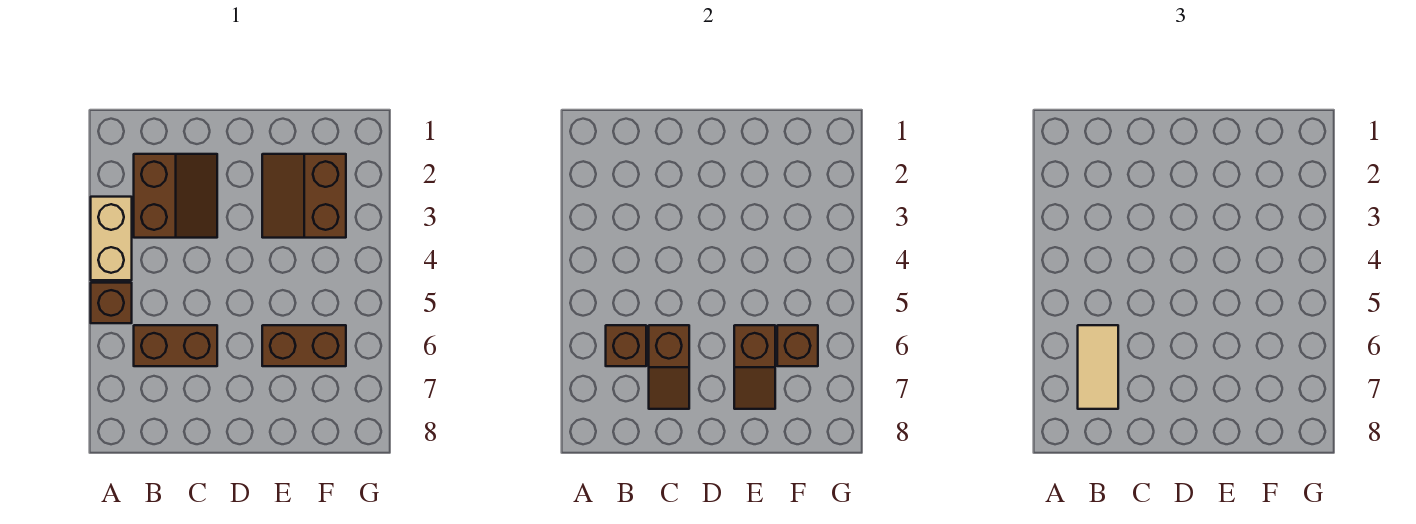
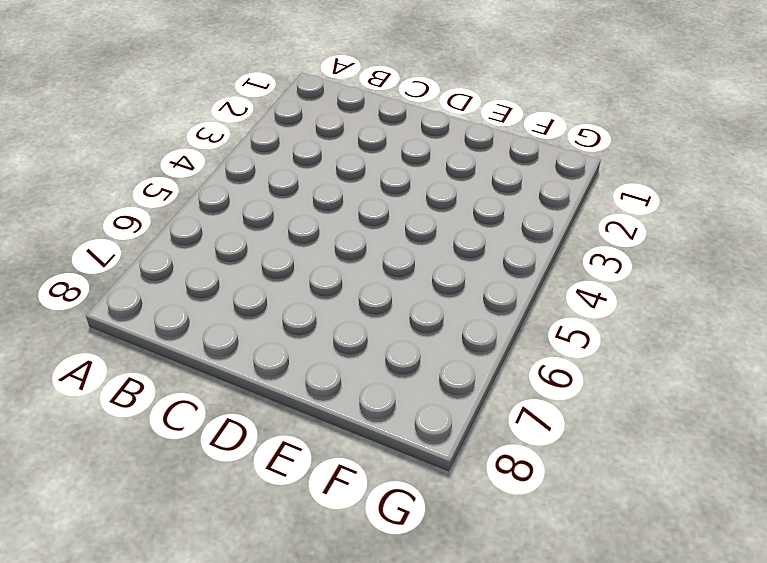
none -> tan brick A3:A4 level 1
none -> brown brick A5 level 1

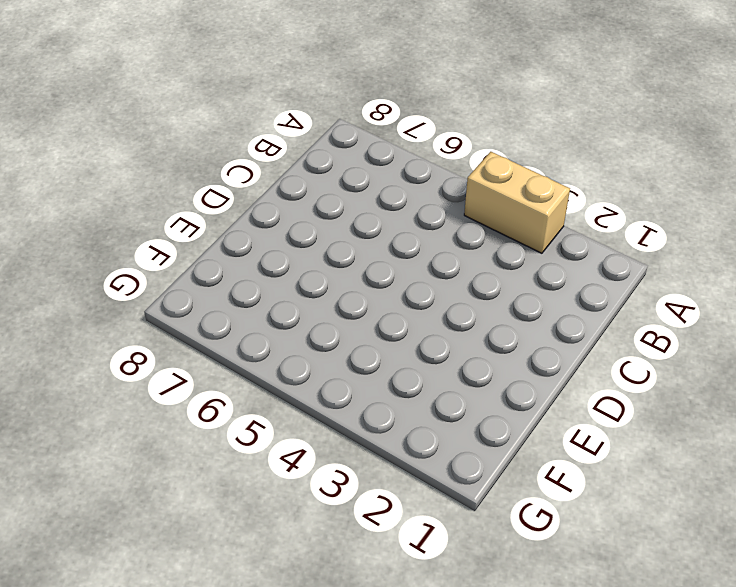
none -> brown brick A5 level 1
none -> brown slope B2:C3 level 1 top B

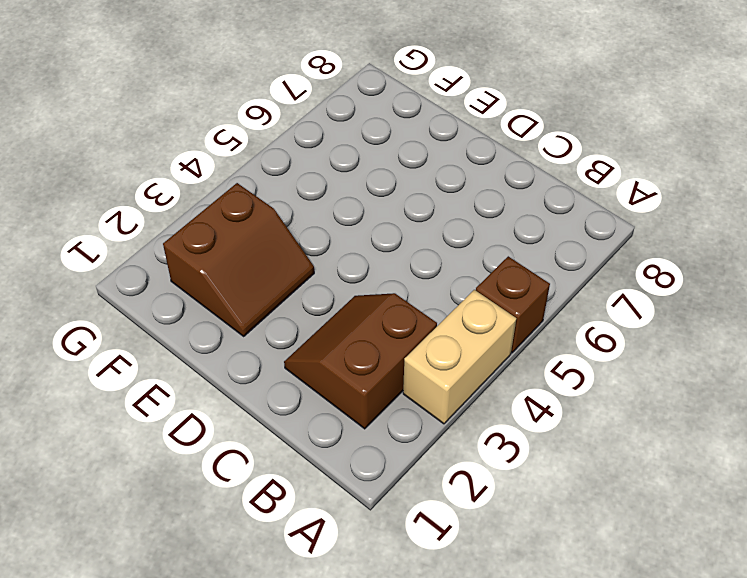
none -> brown brick B6:C6 level 1
none -> brown brick E6:F6 level 1

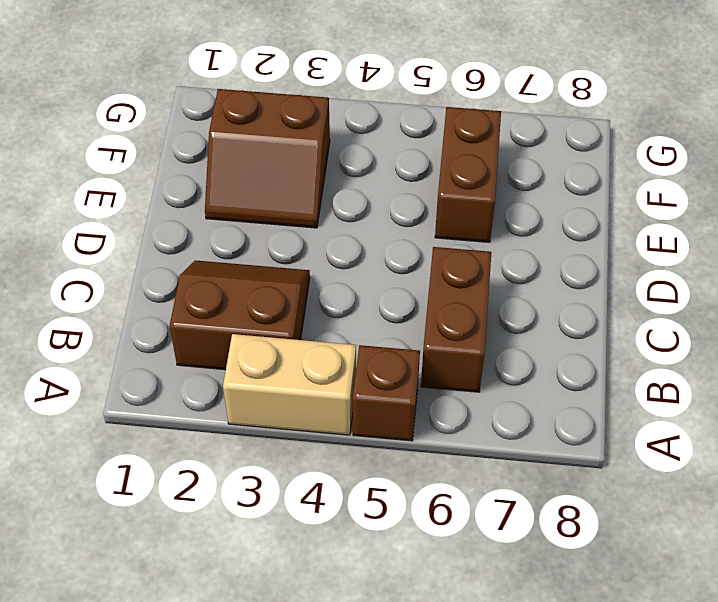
none -> brown brick B6 level 2
none -> brown slope C6:C7 level 2 top 6

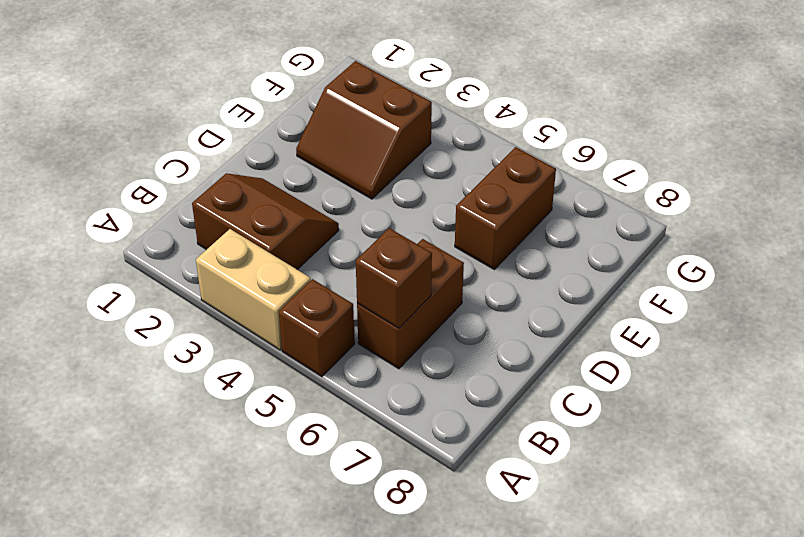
none -> brown slope C6:C7 level 2 top 6
none -> brown slope E6:E7 level 2 top 6

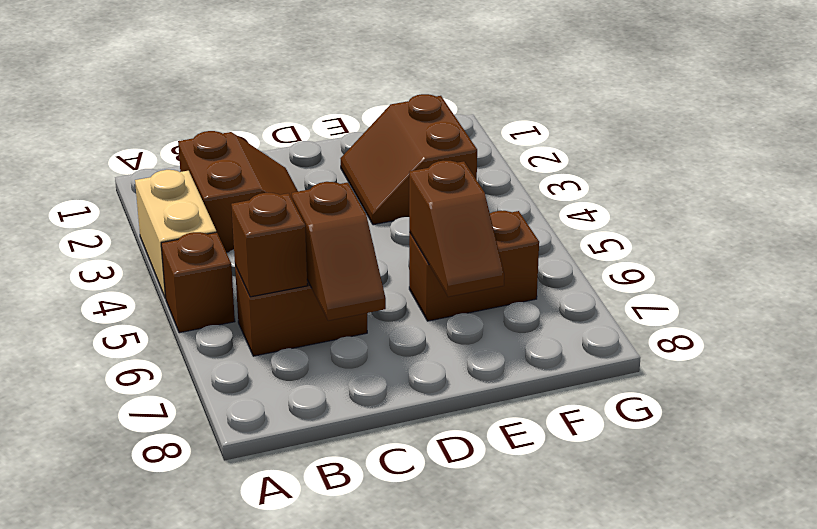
none -> brown brick F6 level 2
none -> tan tile B6:B7 level 3

